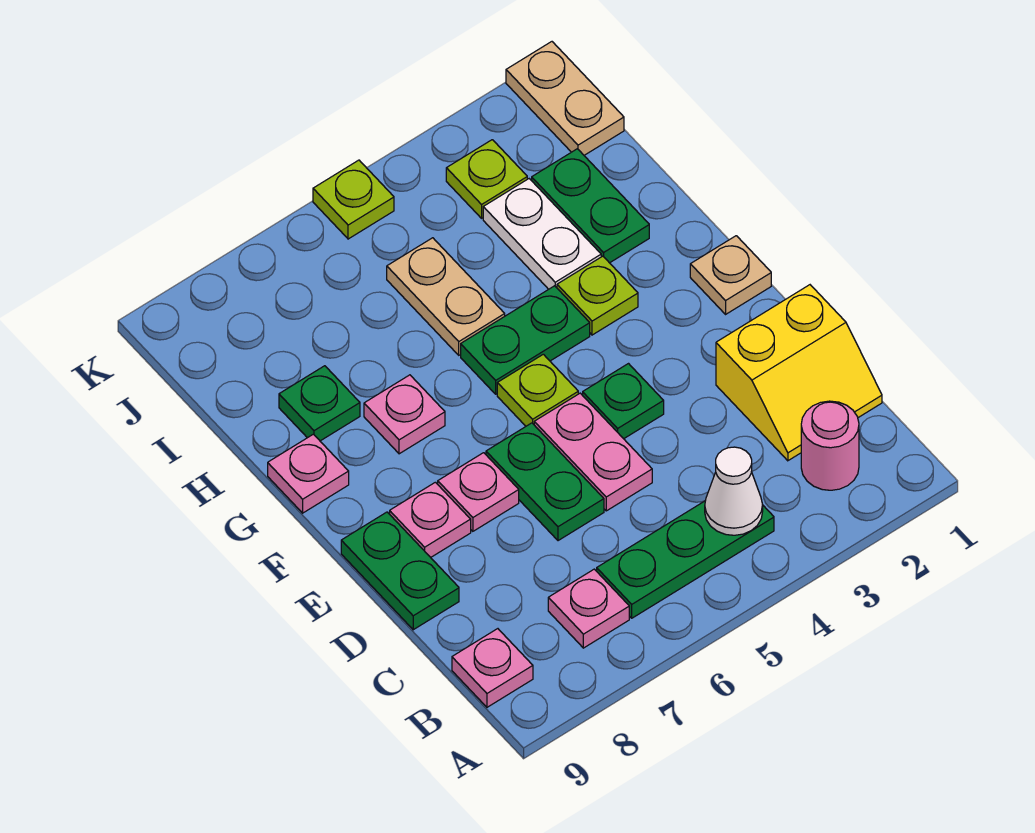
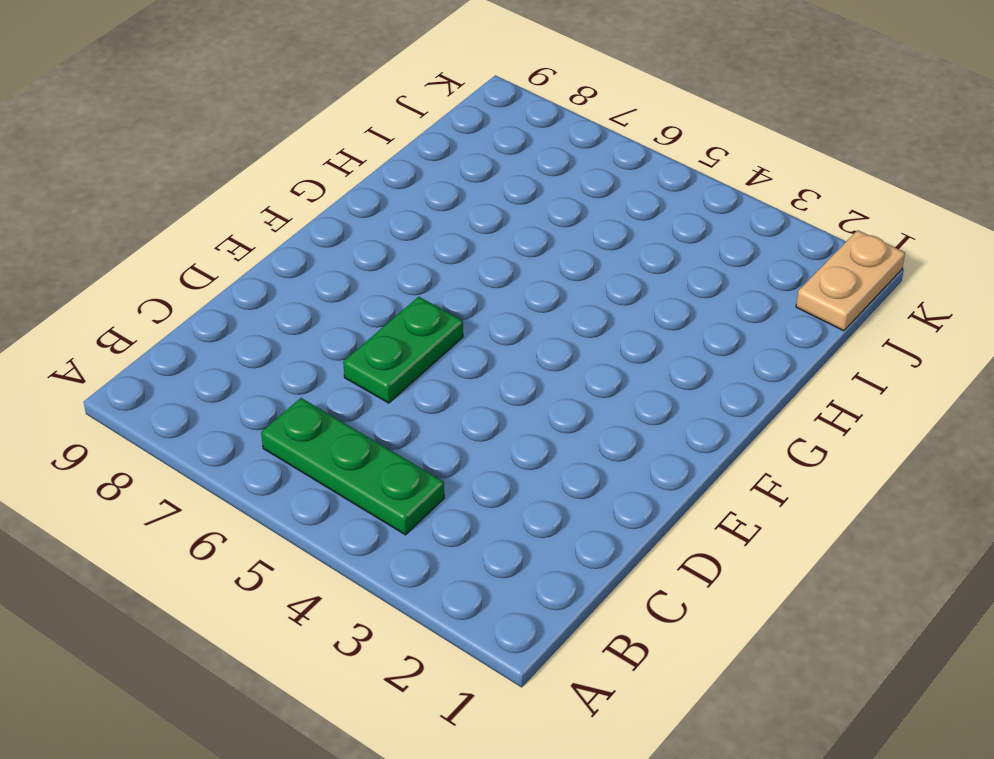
none -> pink round brick B2 level 1
none -> pink plate B7 level 1
none -> pink plate B9 level 1

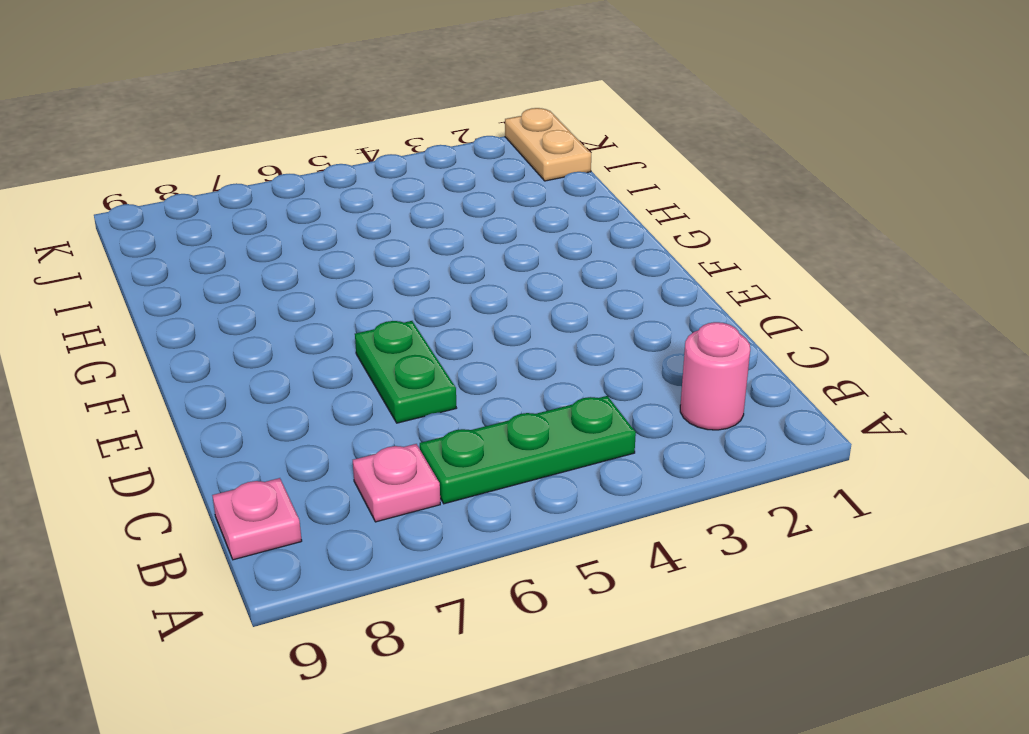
none -> yellow slope C1:D2 level 1 top D
none -> pink plate D5:E5 level 1
none -> green plate D9:E9 level 1

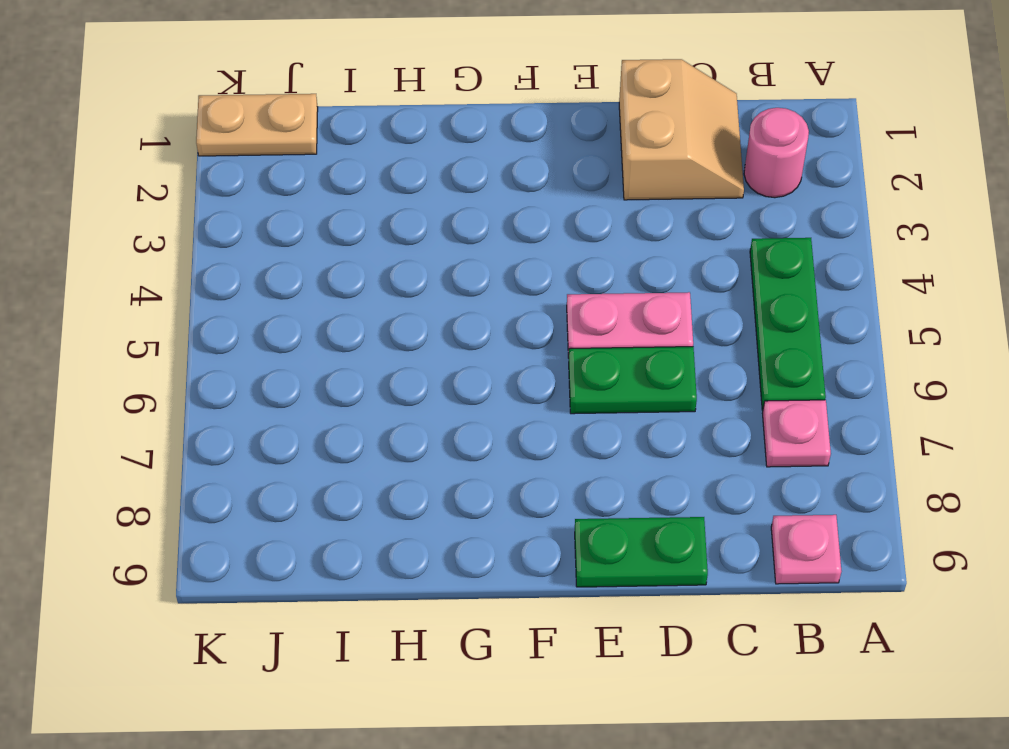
tan slope C1:D2 level 1 top D -> yellow slope C1:D2 level 1 top D
none -> green plate E4 level 1
none -> pink plate E7 level 1
none -> pink plate E8 level 1

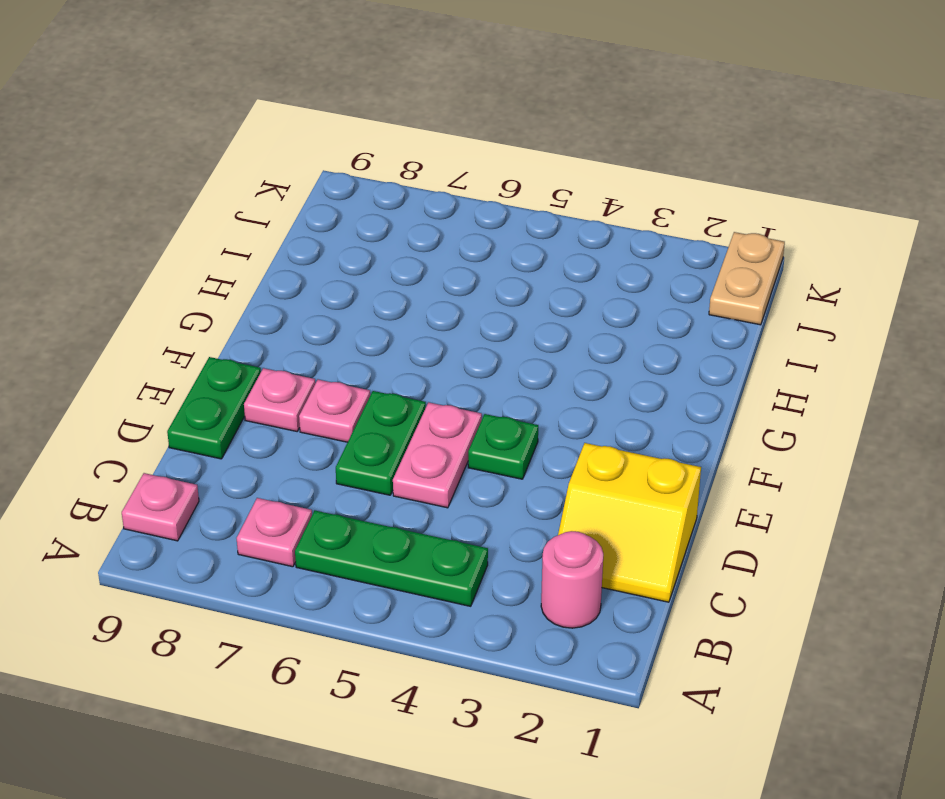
none -> tan plate F1 level 1
none -> lime plate F5 level 1
none -> lime plate G3 level 1

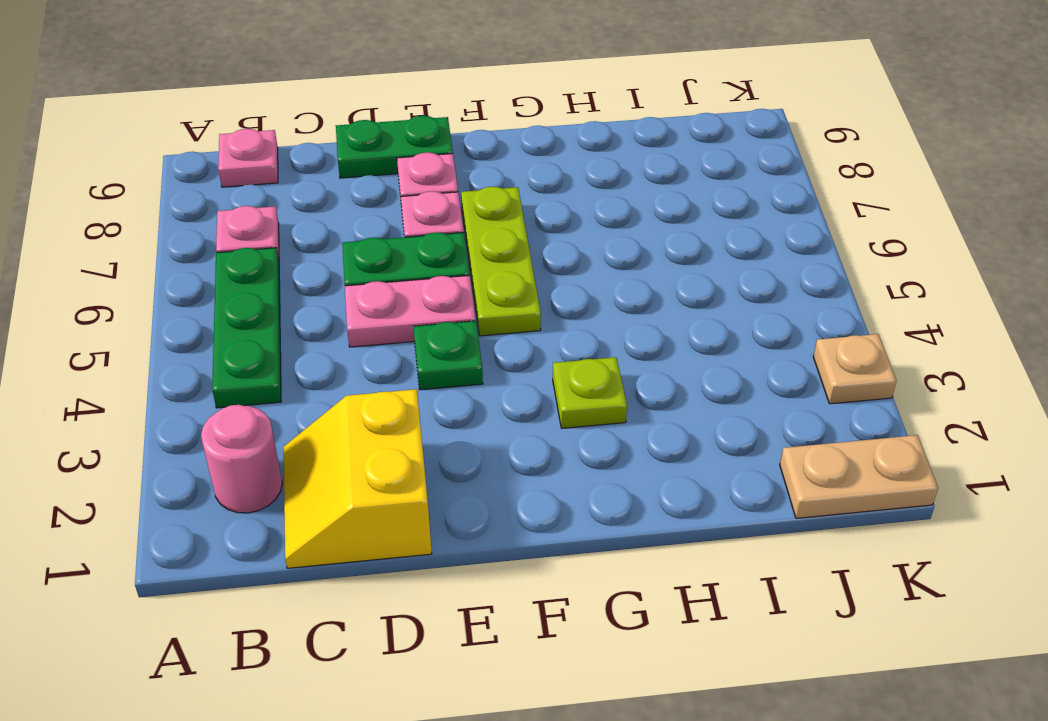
lime plate F5:F7 level 1 -> lime plate F5 level 1
tan plate K3 level 1 -> tan plate F1 level 1
none -> green plate G4:G5 level 1
none -> pink plate G7 level 1
none -> pink plate G9 level 1

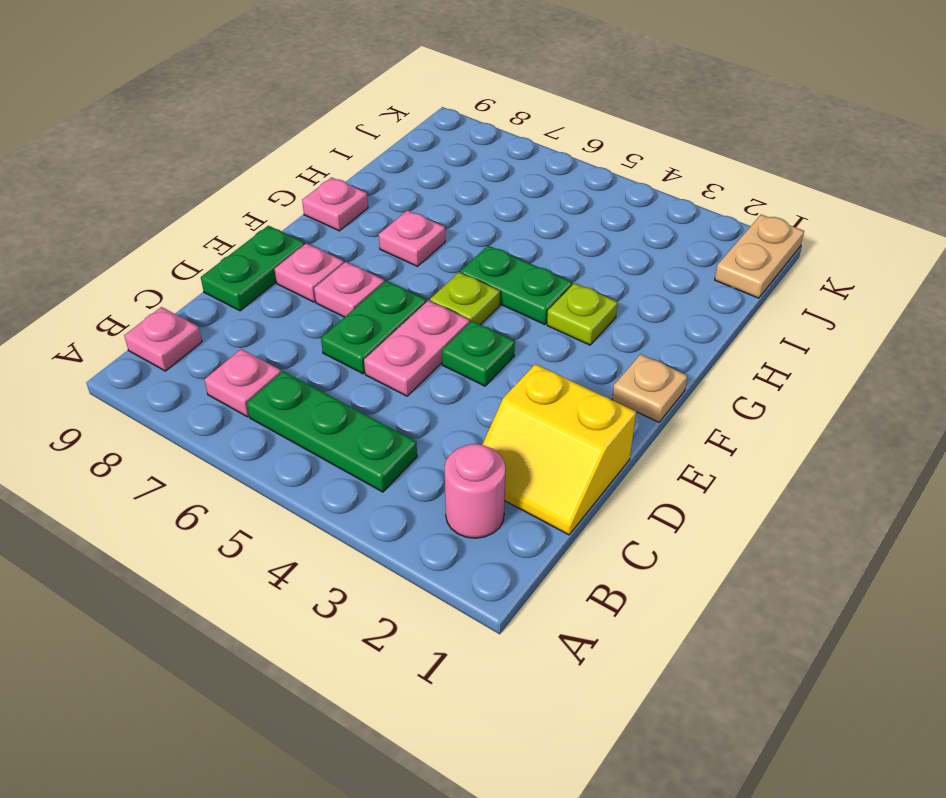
none -> green plate H2:I2 level 1
none -> white plate H3:I3 level 1
none -> tan plate H5:I5 level 1

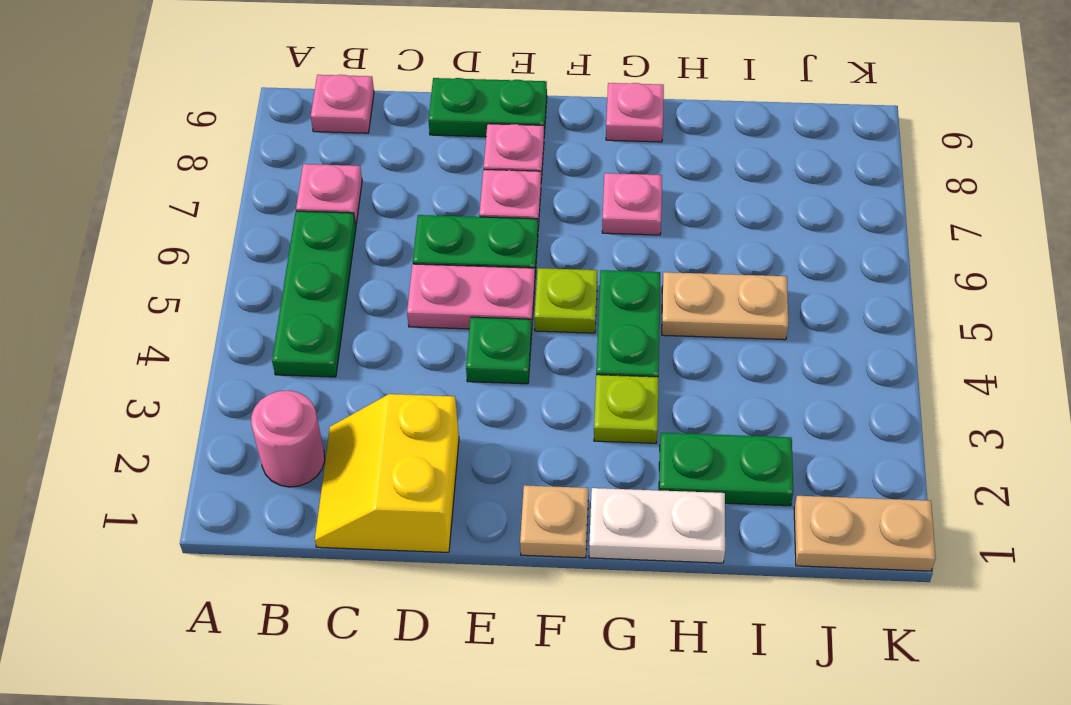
white plate G1:H1 level 1 -> white plate H3:I3 level 1
none -> green plate H8 level 1
none -> lime plate J3 level 1
none -> lime plate K5 level 1

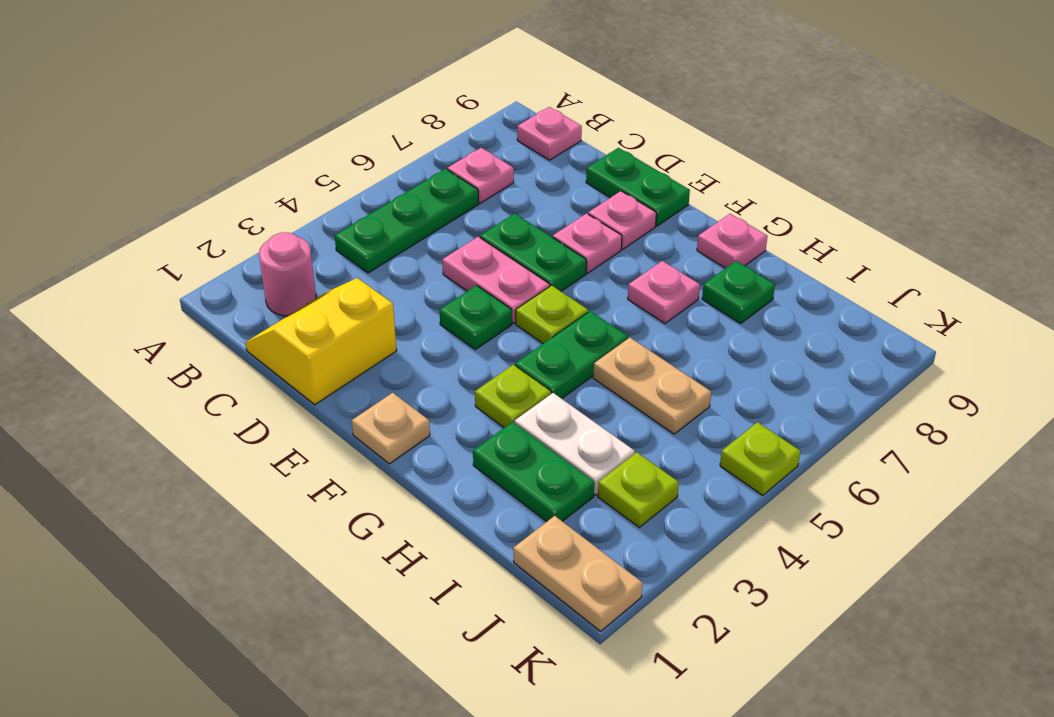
none -> white cone B4 level 2

